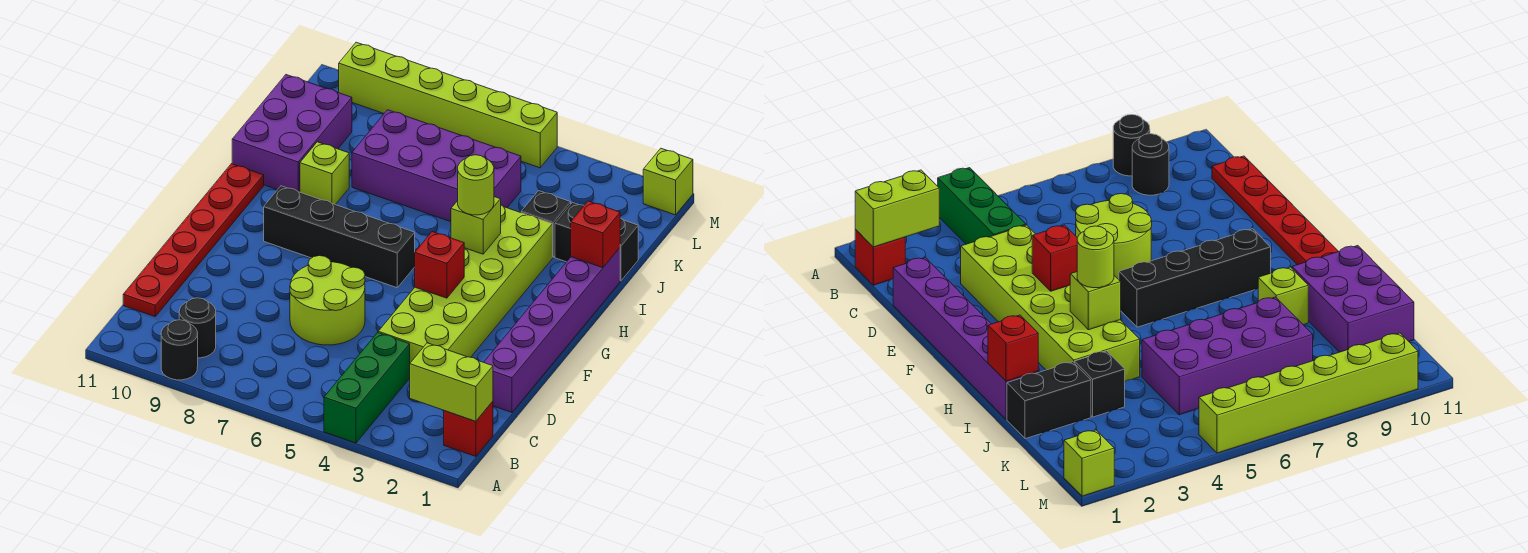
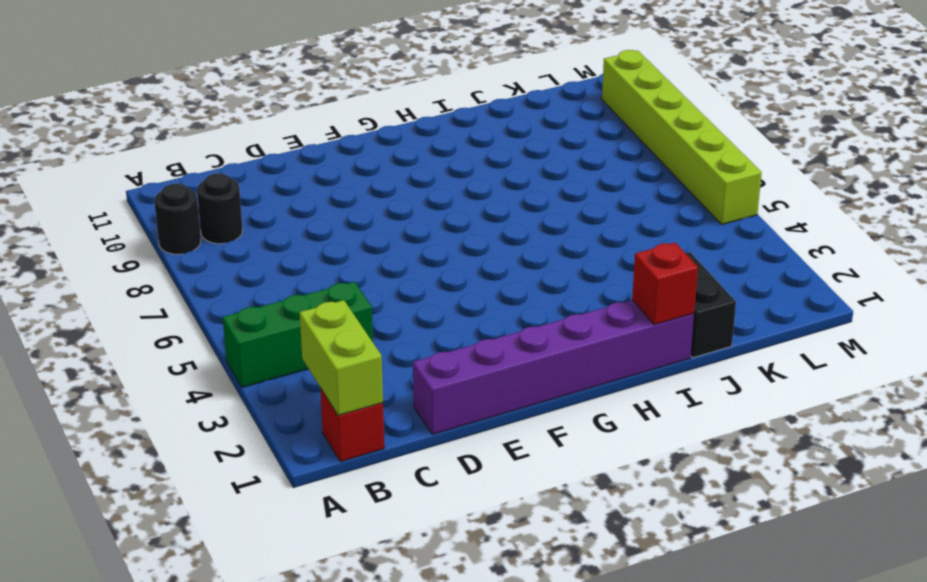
none -> red plate C11:H11 level 1
none -> lime brick D3:I4 level 1
none -> lime round brick D6:E7 level 1

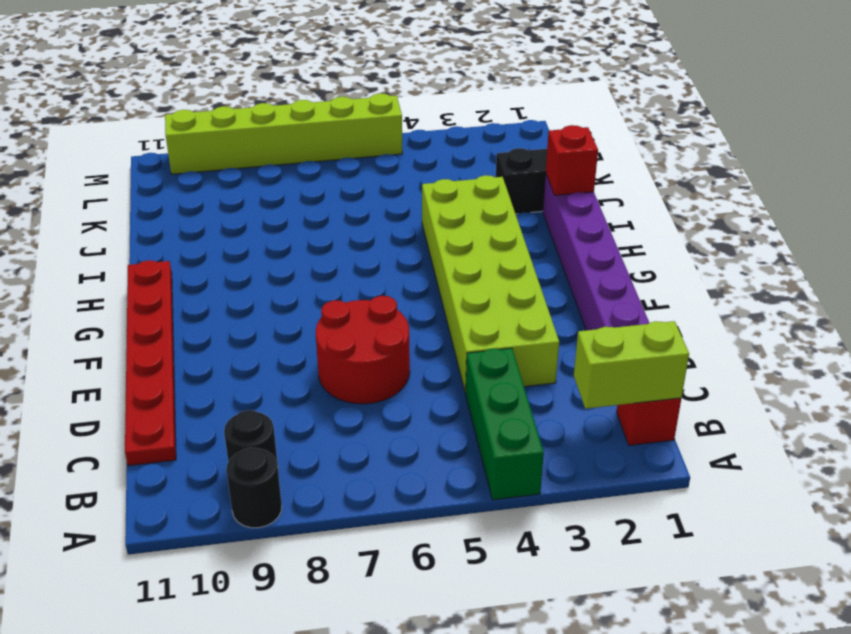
red round brick D6:E7 level 1 -> lime round brick D6:E7 level 1
none -> black brick G6:G9 level 1
none -> lime brick I9 level 1
none -> purple brick I10:K11 level 1

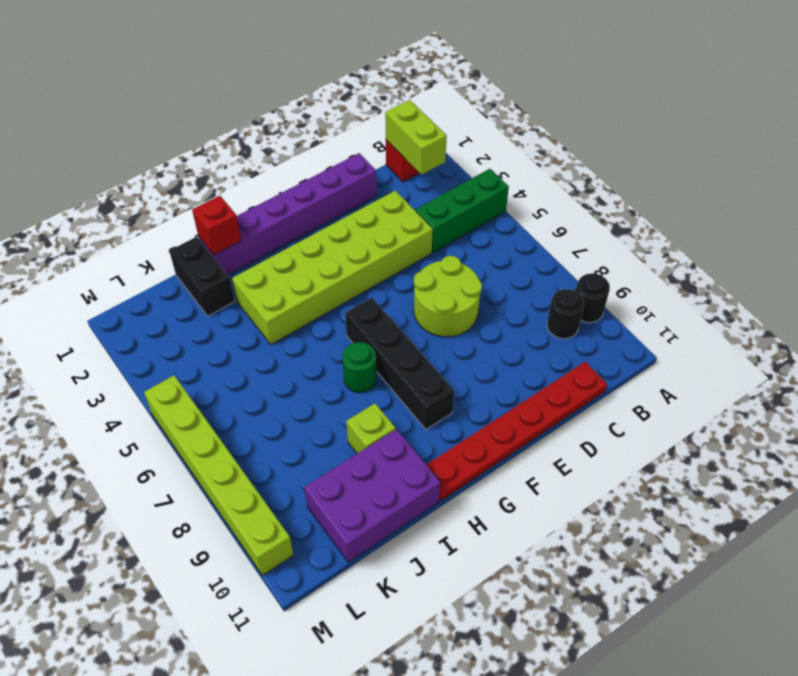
green round brick H7 level 1 -> none
none -> black brick J3 level 1
none -> purple brick J5:K8 level 1
none -> lime brick M1 level 1

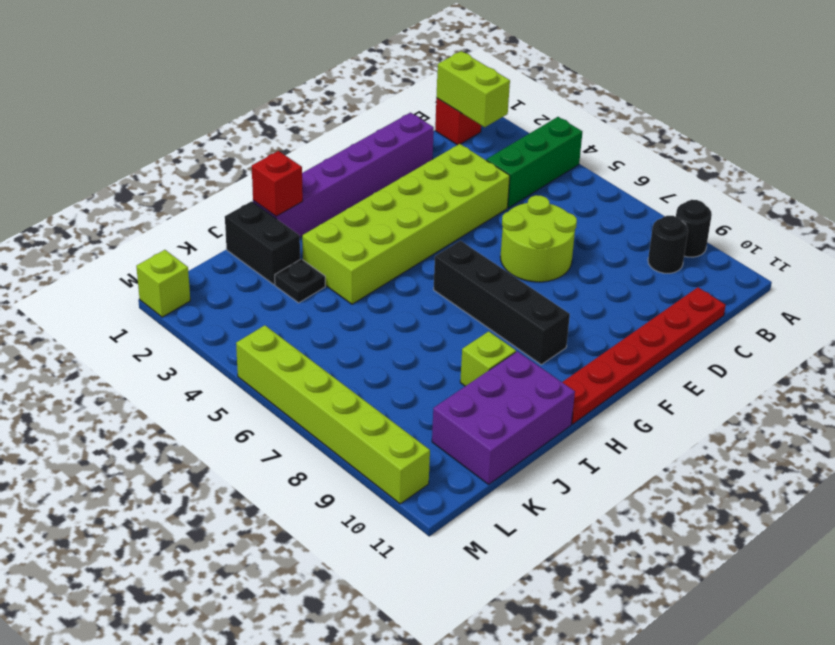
black plate J3 level 1 -> black brick J3 level 1
none -> purple brick J5:K8 level 1
none -> red brick F4 level 2
none -> lime brick H4 level 2

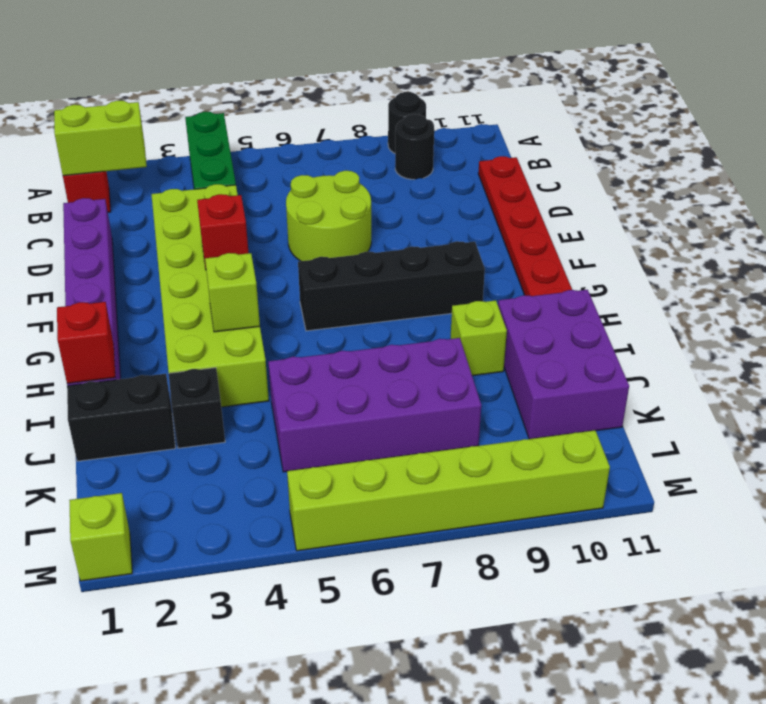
none -> lime round brick H4 level 3

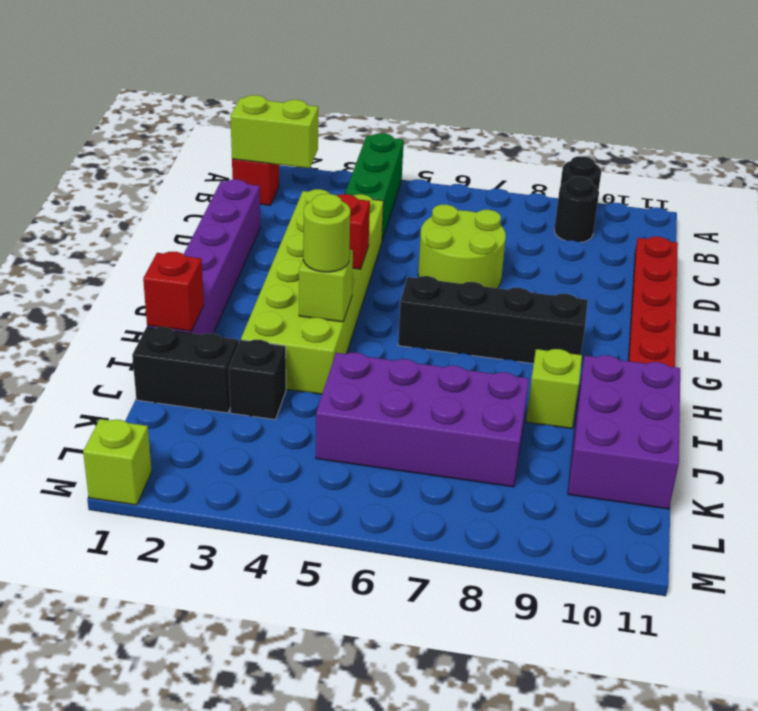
none -> lime brick M5:M10 level 1

